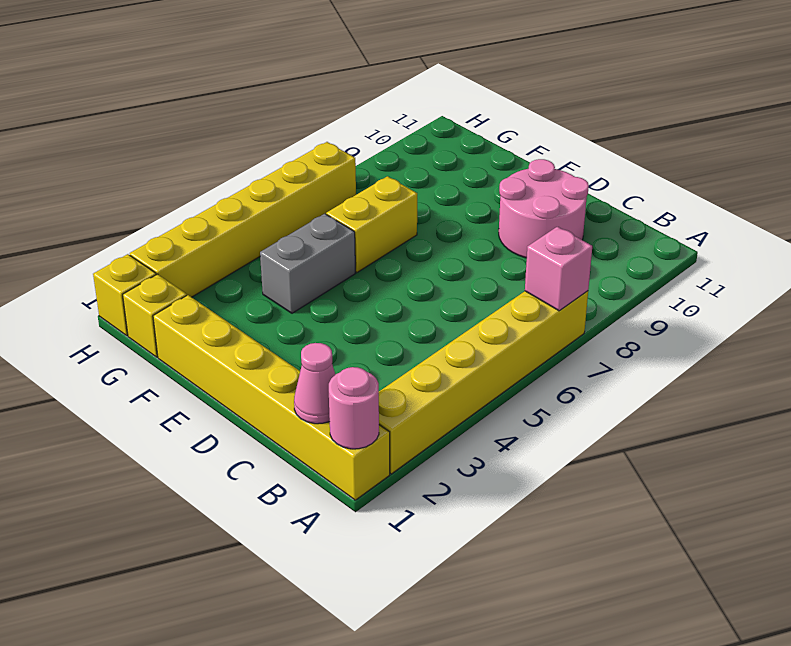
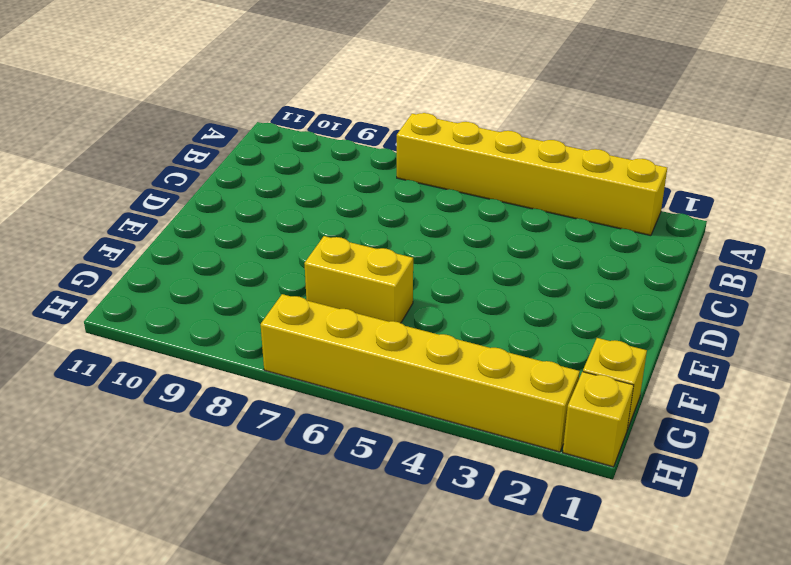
none -> yellow brick A1:F1 level 1
none -> pink round brick C9:D10 level 1

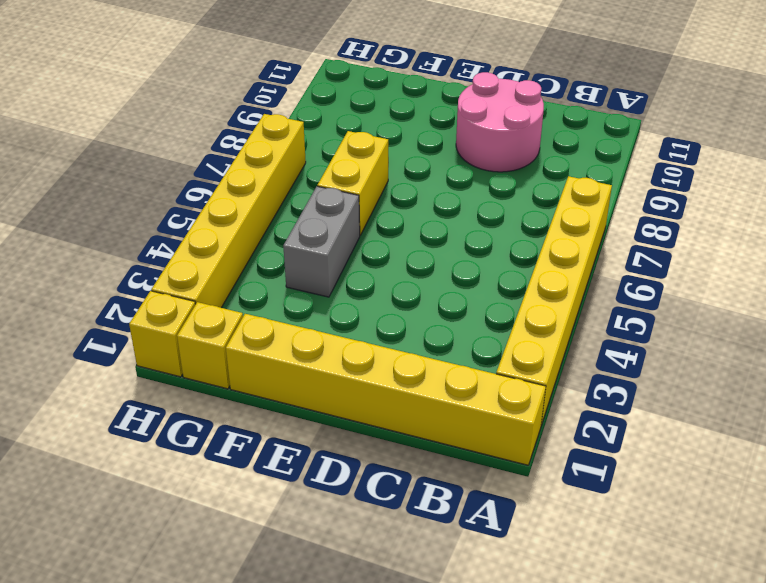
none -> pink round brick A1 level 2
none -> pink brick A7 level 2

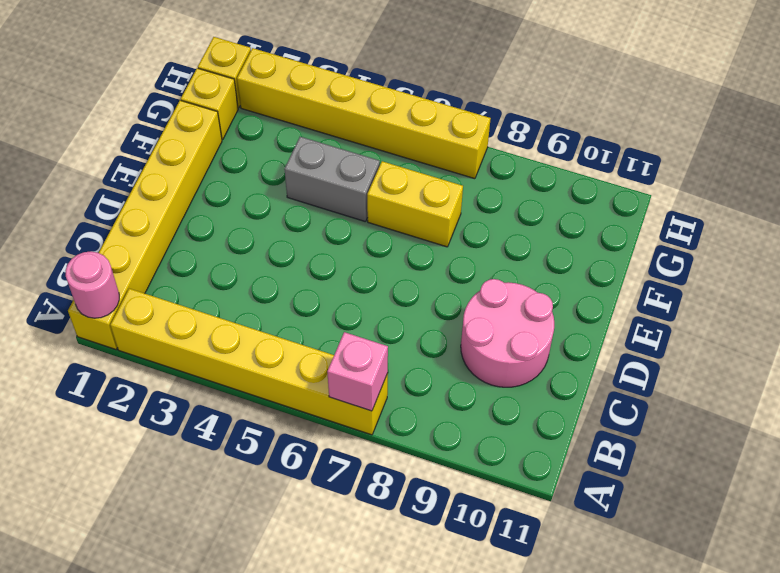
none -> pink cone B1 level 2

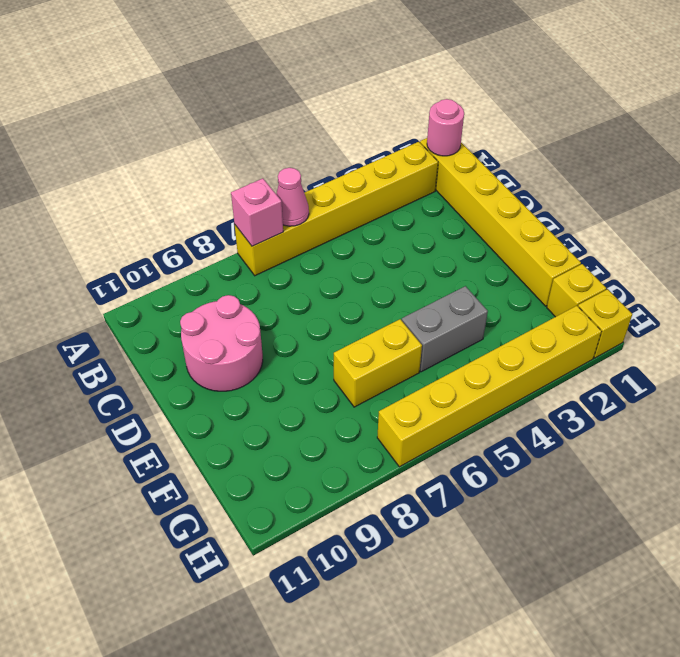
pink cone A6 level 2 -> pink cone B1 level 2

